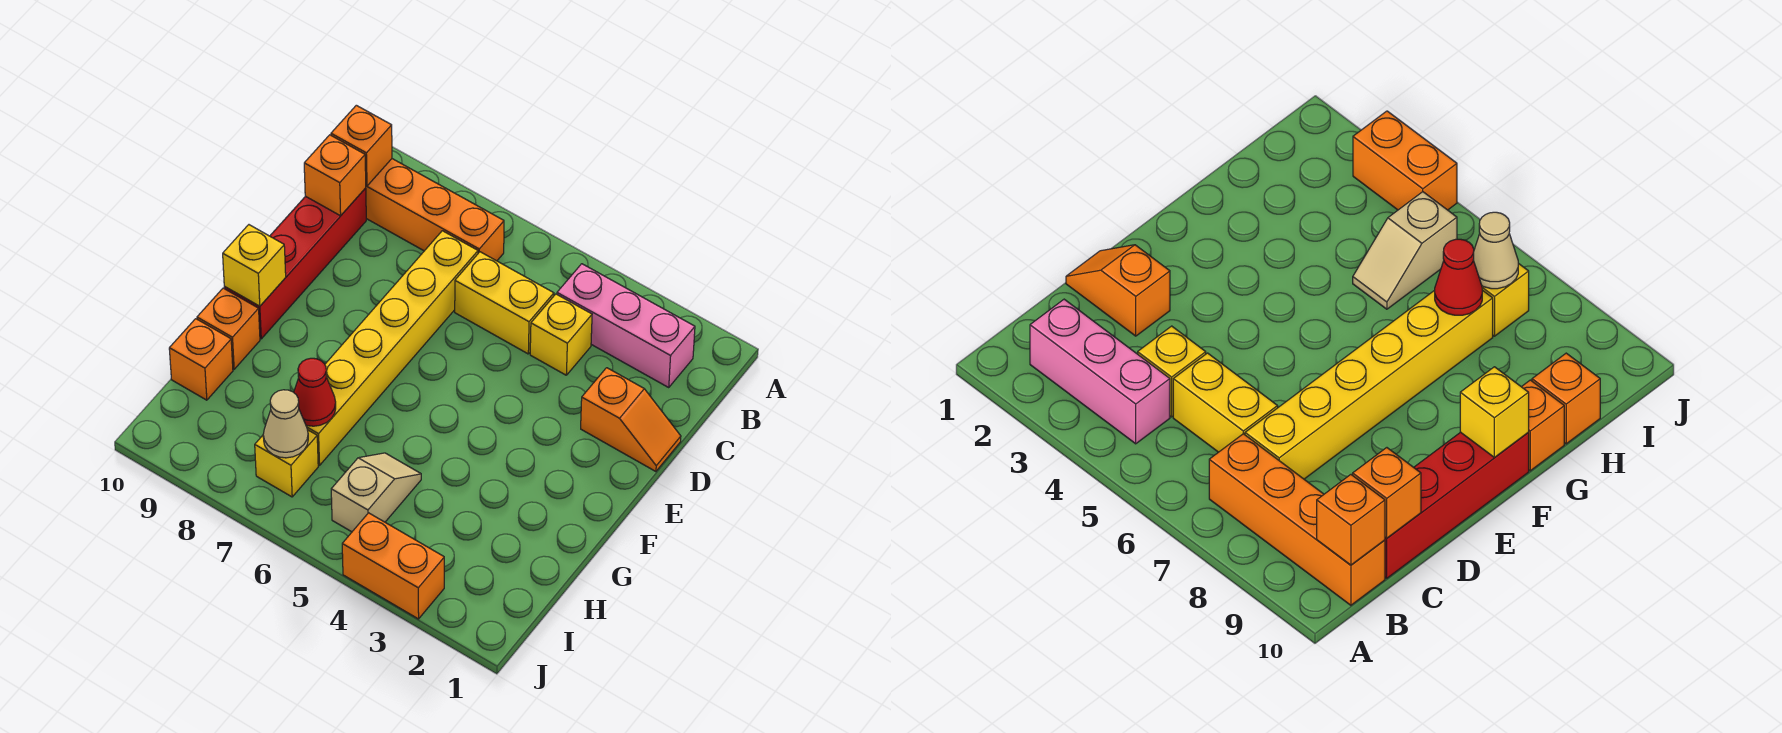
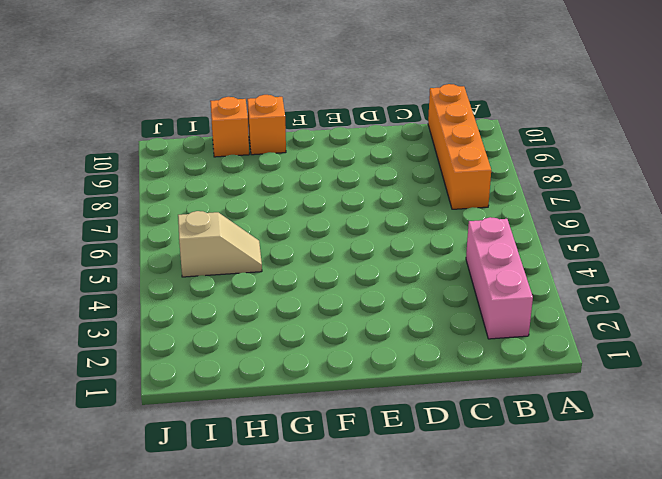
none -> yellow brick C4 level 1
none -> yellow brick C5:C6 level 1
none -> yellow brick C7:H7 level 1

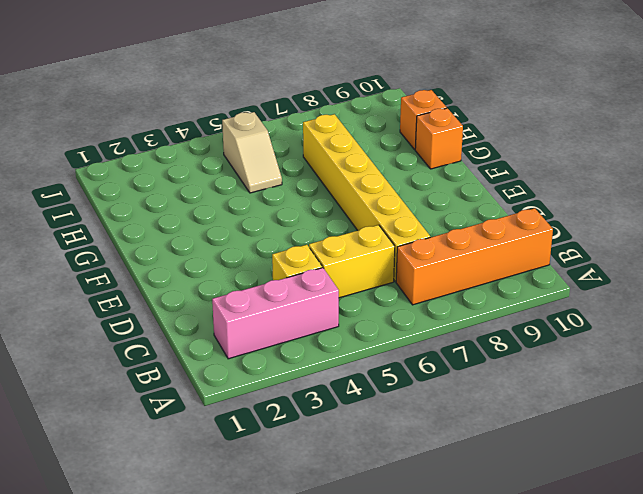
none -> red brick C10:F10 level 1
none -> orange slope D1:D2 level 1 top 2
none -> yellow brick I7 level 1

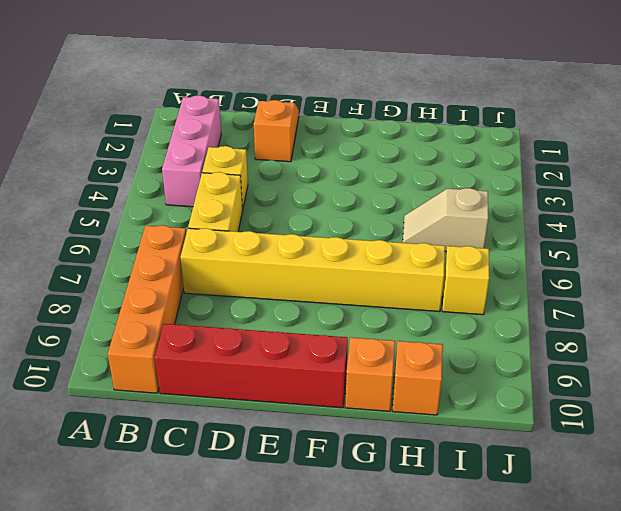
none -> orange brick J3:J4 level 1
none -> orange brick B10 level 2
none -> orange brick C10 level 2

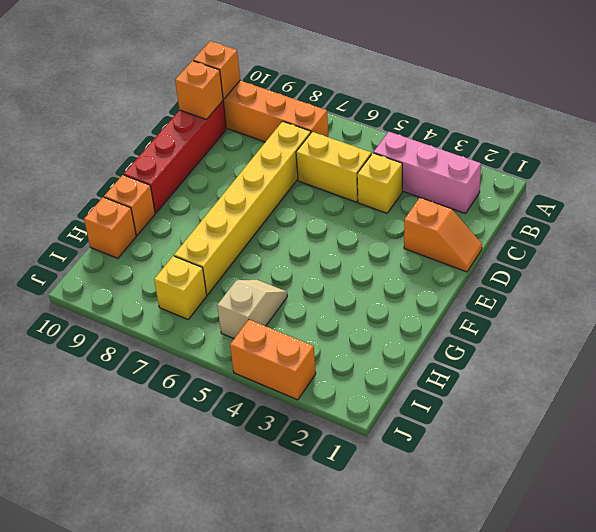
none -> yellow brick F10 level 2
none -> red cone H7 level 2
none -> tan cone I7 level 2

